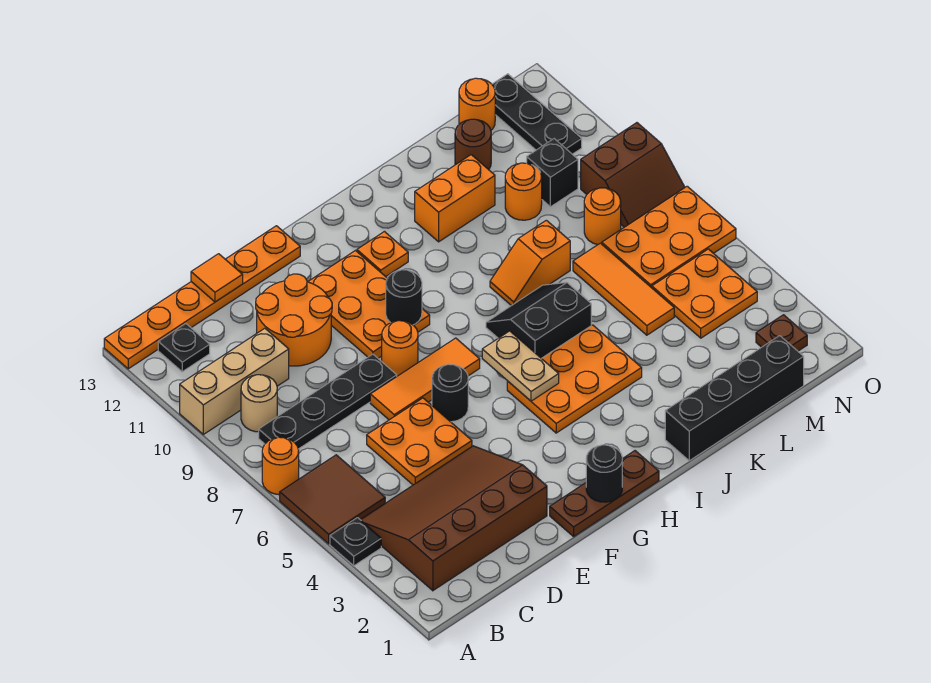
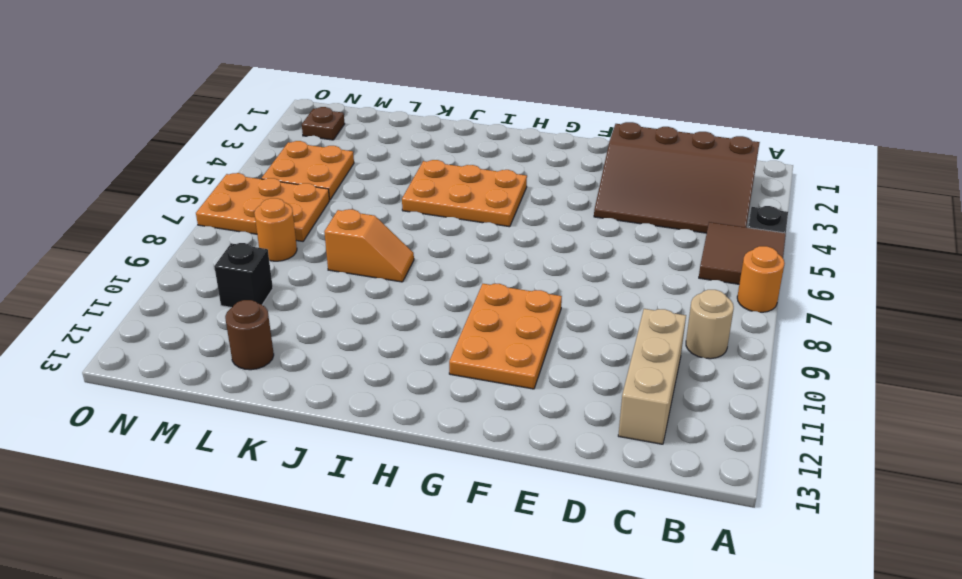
tan brick C10:C12 level 1 -> tan brick A10:C10 level 1
none -> orange plate A13:F13 level 1
none -> black plate B8:E8 level 1
none -> black plate B12 level 1
none -> orange plate D5:E6 level 1

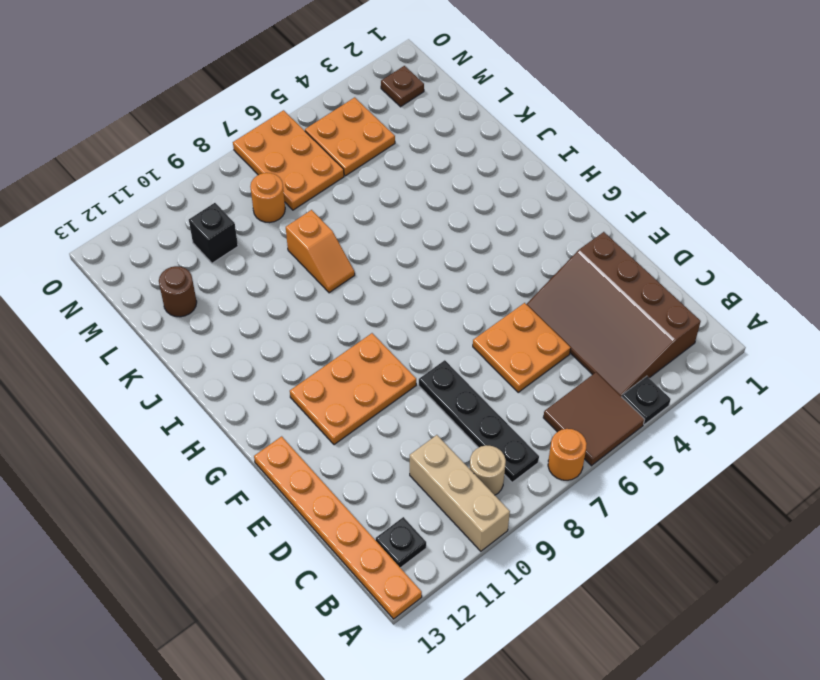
none -> orange round brick D10:E11 level 1
none -> orange tile E7:G7 level 1
none -> brown plate F1:H1 level 1
none -> black round brick F6 level 1

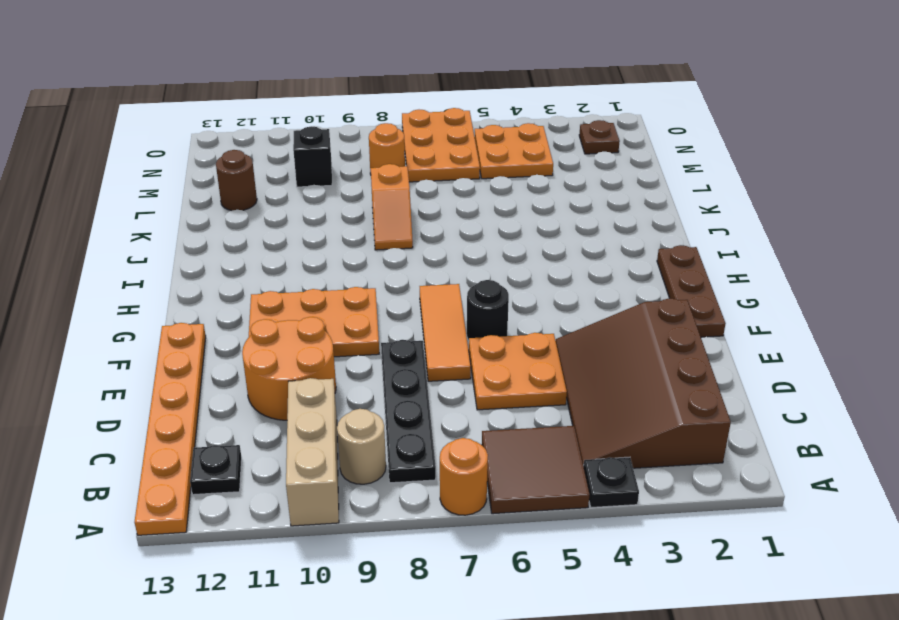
none -> orange round brick F8 level 1
none -> orange plate H4:J5 level 1
none -> orange plate H11 level 1
none -> black slope I6:J7 level 1 top 6

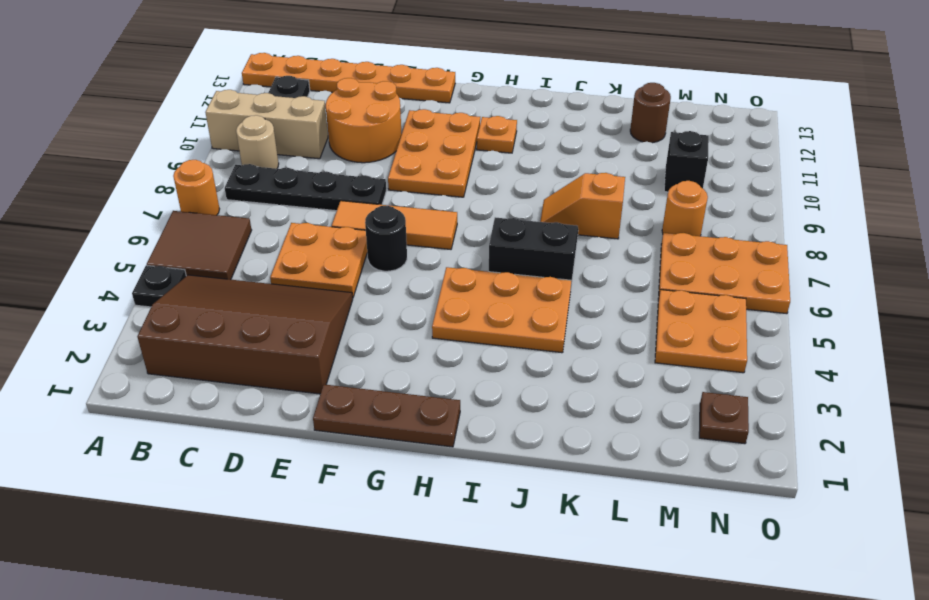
none -> orange round brick F8 level 1
none -> black brick J1:M1 level 1
none -> orange brick J11:K11 level 1
none -> orange tile L5:L7 level 1

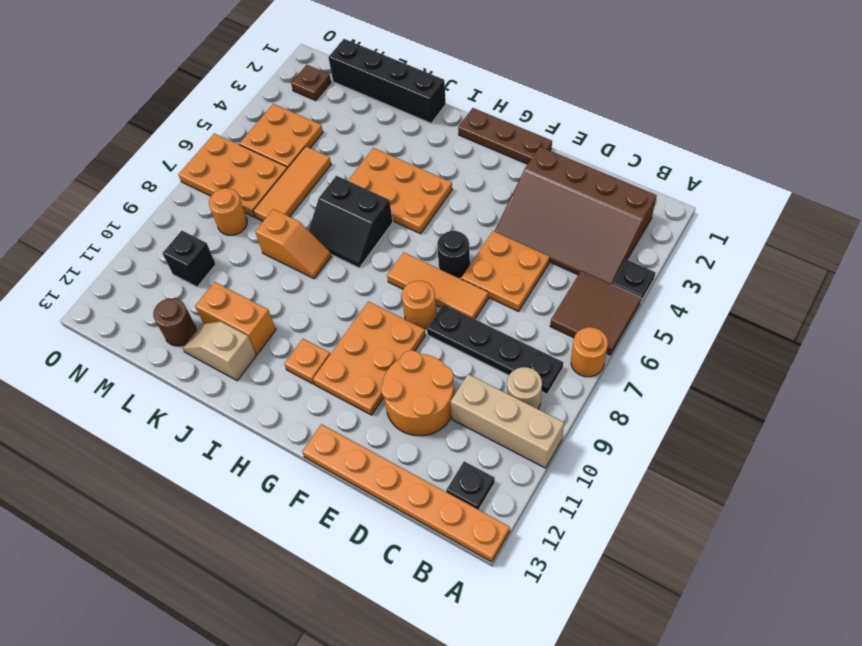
tan slope J12:K12 level 1 top J -> none
none -> orange round brick L10 level 1
none -> orange round brick M13 level 1
none -> brown slope N8:O9 level 1 top 9
none -> black plate N11:N13 level 1

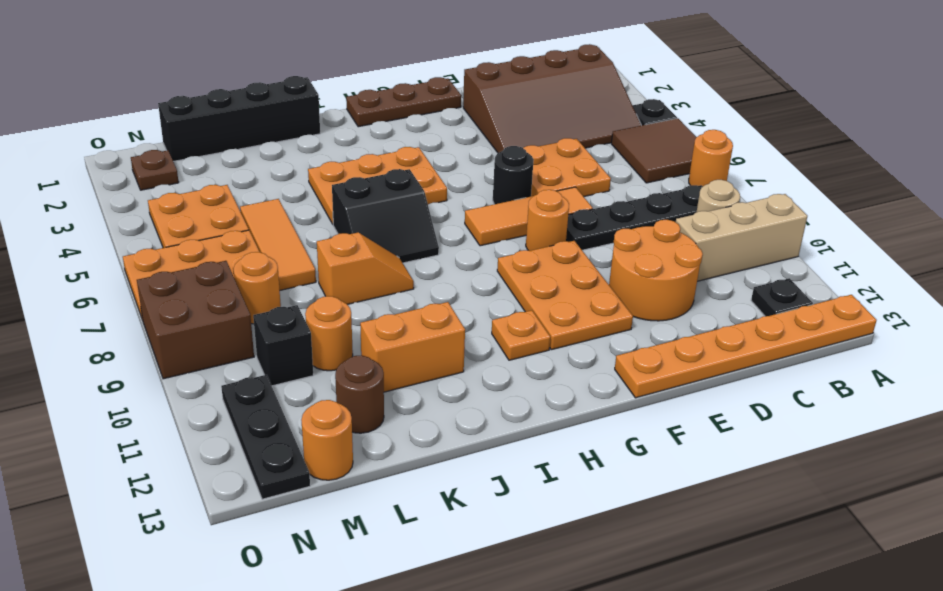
brown brick N8:O9 level 1 -> brown slope N8:O9 level 1 top 9
none -> orange tile D13 level 2
none -> black round brick G1 level 2
none -> black round brick G9 level 2
none -> tan plate H5:H6 level 2

